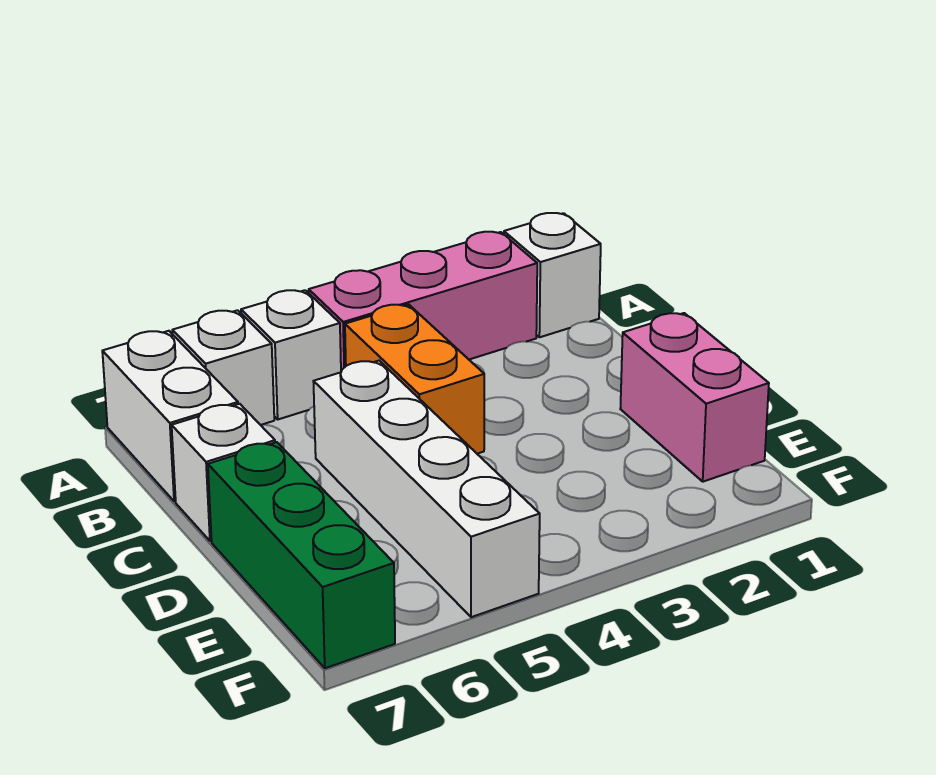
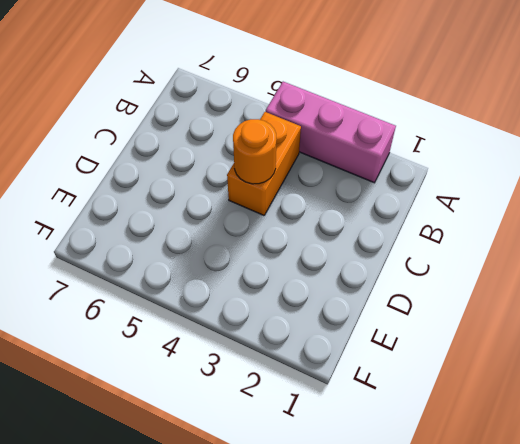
orange round brick C4 level 2 -> none
none -> white brick A1 level 1
none -> white brick A5 level 1

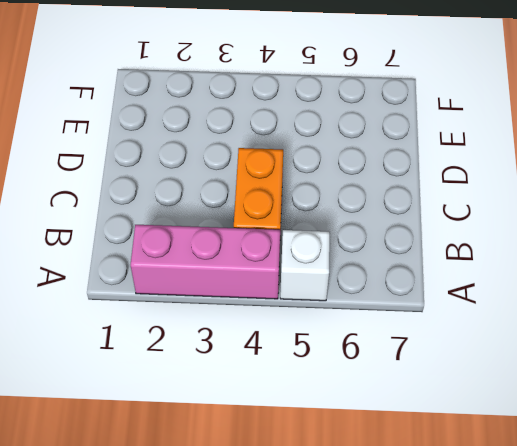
none -> white brick A1 level 1
none -> white brick A6 level 1

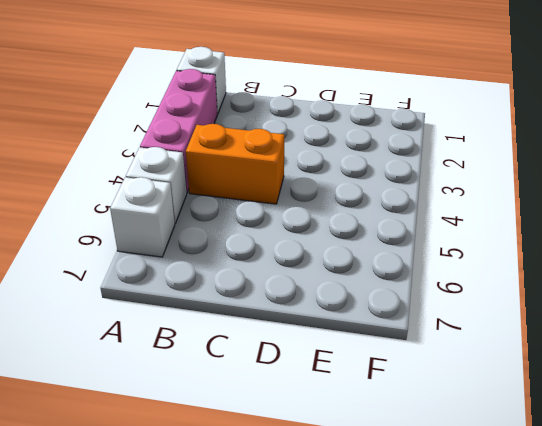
none -> white brick A7:B7 level 1
none -> white brick C5:F5 level 1

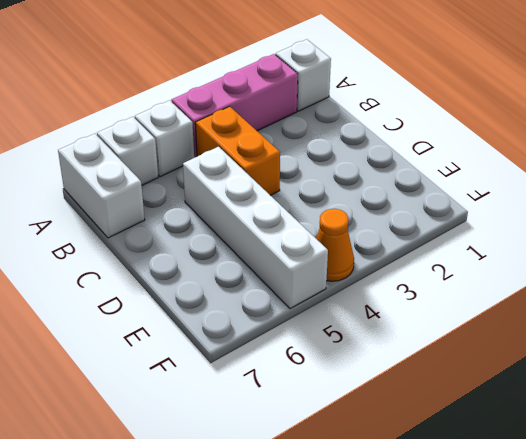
orange cone F4 level 1 -> none
none -> white brick C7 level 1
none -> pink brick D1:E1 level 1

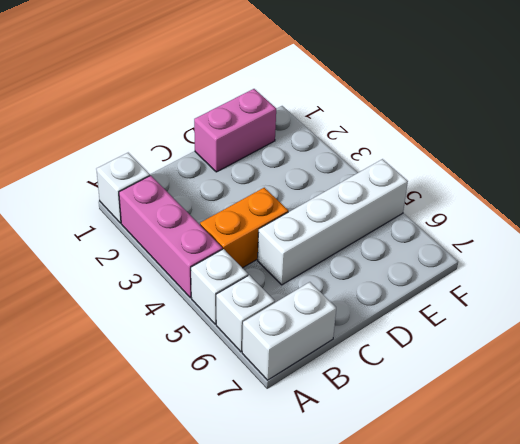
none -> white brick C7 level 1
none -> green brick D7:F7 level 1

